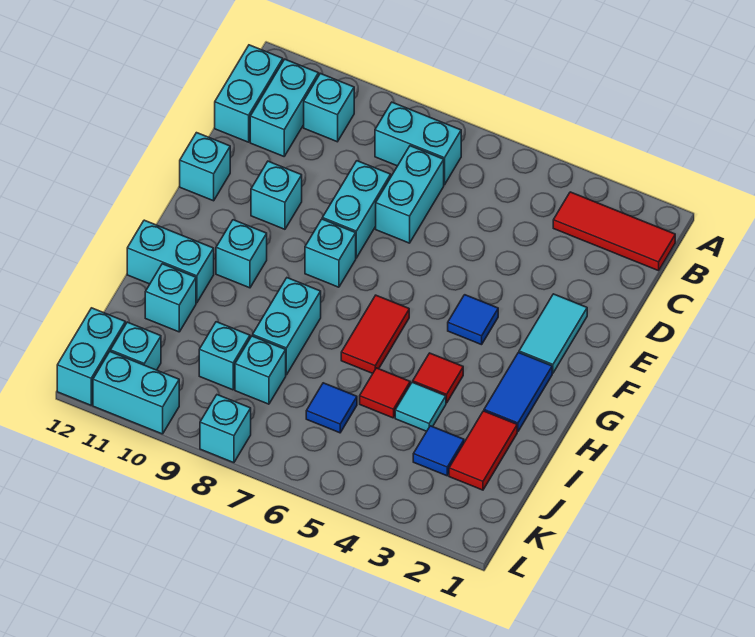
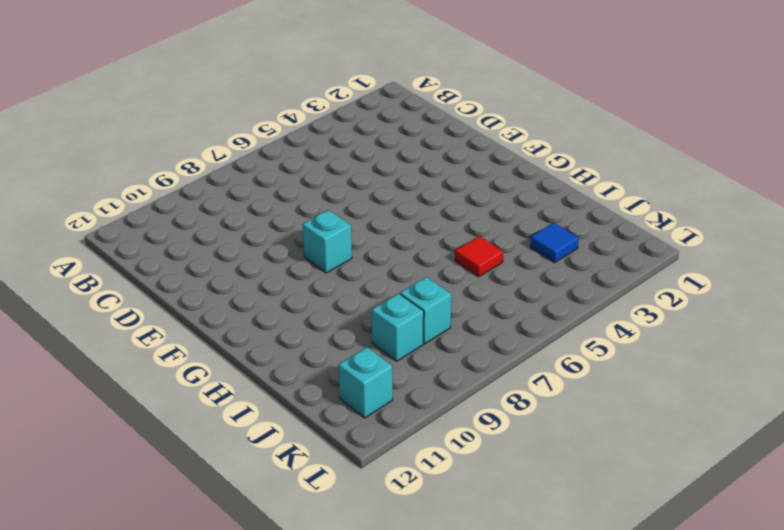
none -> red tile B1:B3 level 1
none -> cyan brick B7:B8 level 1
none -> cyan brick B10 level 1
none -> cyan brick B11:C11 level 1

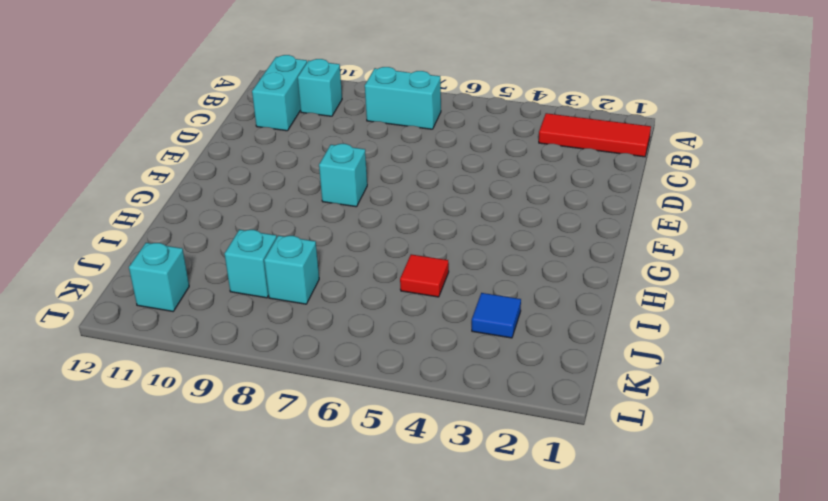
none -> cyan brick B12:C12 level 1
none -> cyan brick C7:D7 level 1
none -> cyan brick D8:E8 level 1
none -> cyan tile E2:F2 level 1

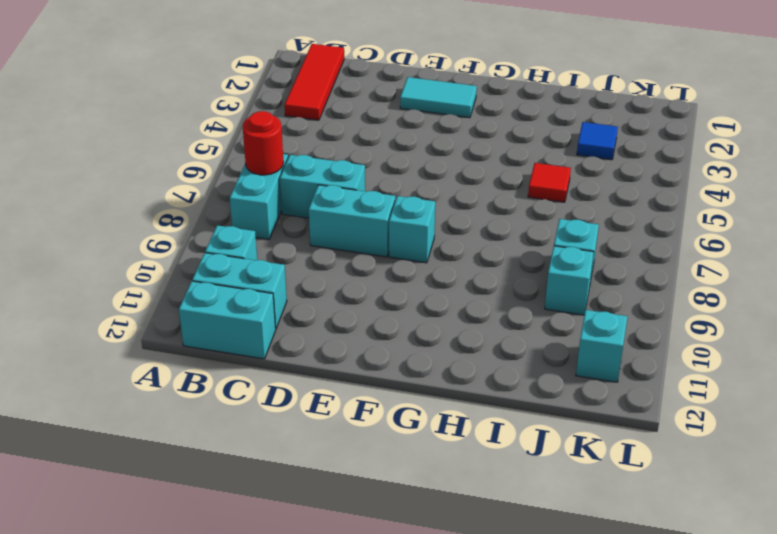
red round brick B7 level 2 -> none
none -> cyan brick E10 level 1
none -> cyan brick E12 level 1
none -> blue tile F4 level 1
none -> blue tile G2:H2 level 1

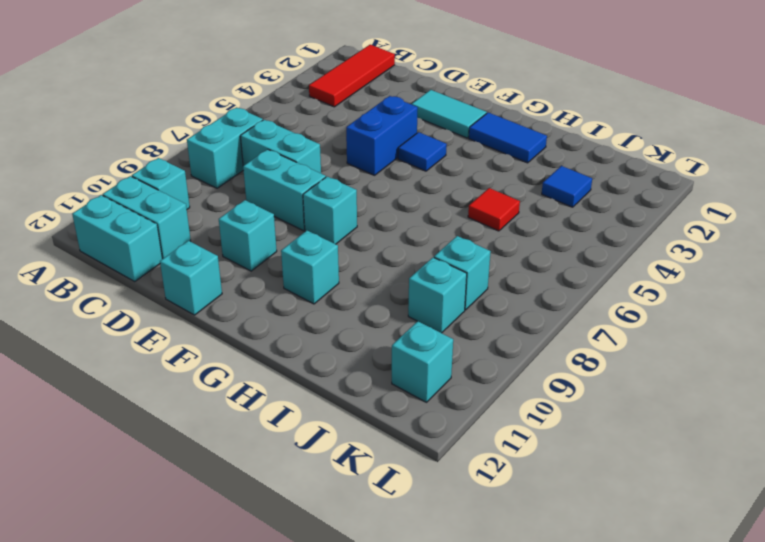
blue brick E4:E5 level 1 -> none
none -> red tile G6:H6 level 1
none -> red tile H4 level 1
none -> cyan brick H8:I8 level 1
none -> cyan brick H11:H12 level 1

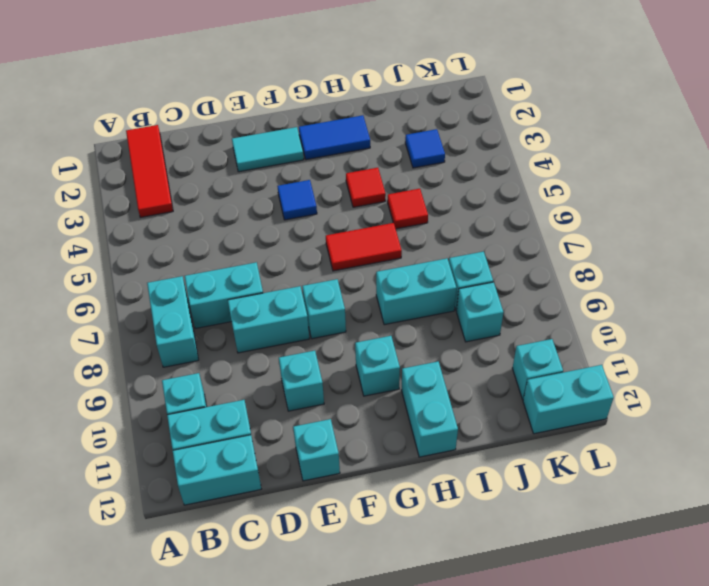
none -> red tile I2:J2 level 1
none -> cyan tile I4 level 1
none -> cyan brick I11 level 1
none -> blue tile J6 level 1

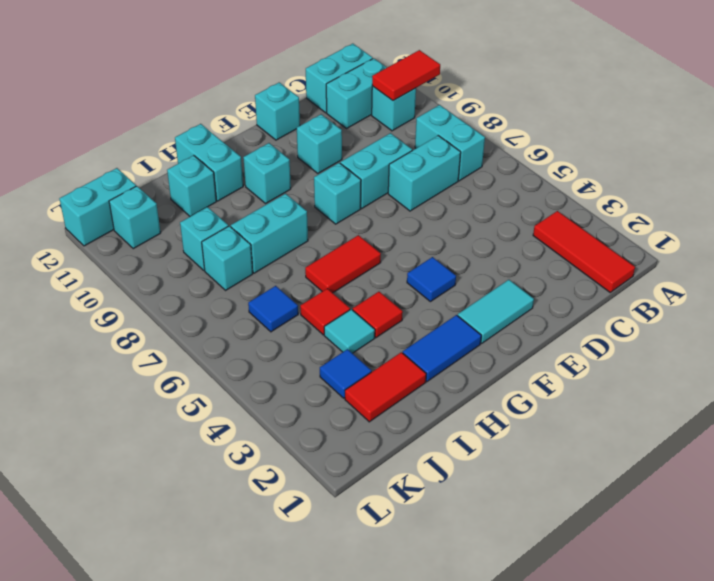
red tile A10:B10 level 2 -> none
none -> cyan brick L8 level 1
none -> cyan brick L10:L11 level 1

